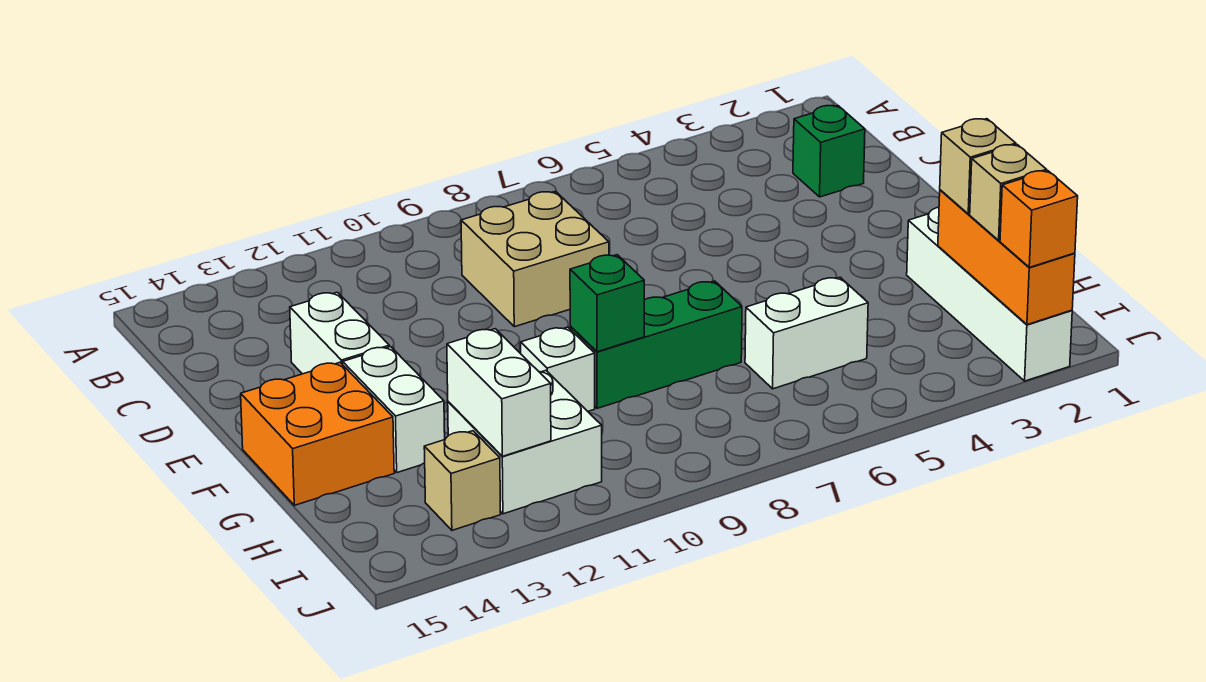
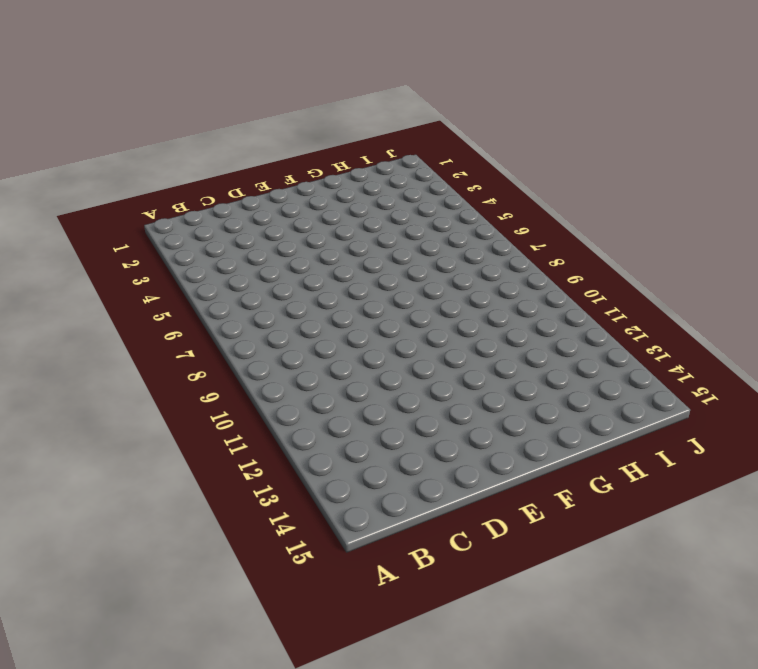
none -> green brick C2 level 1
none -> tan brick C8:D9 level 1
none -> white brick D13:E13 level 1

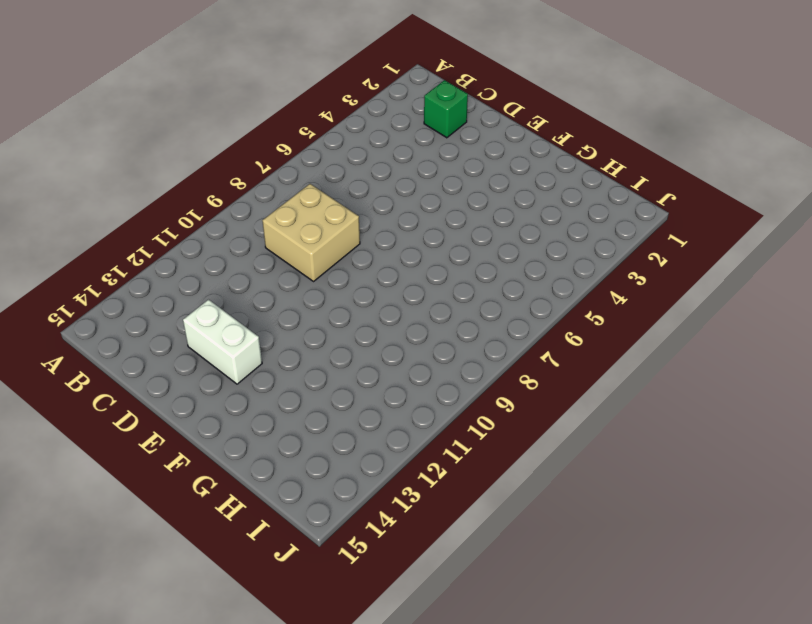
none -> white brick F13:G13 level 1
none -> orange brick F14:G15 level 1
none -> white brick G2:J2 level 1

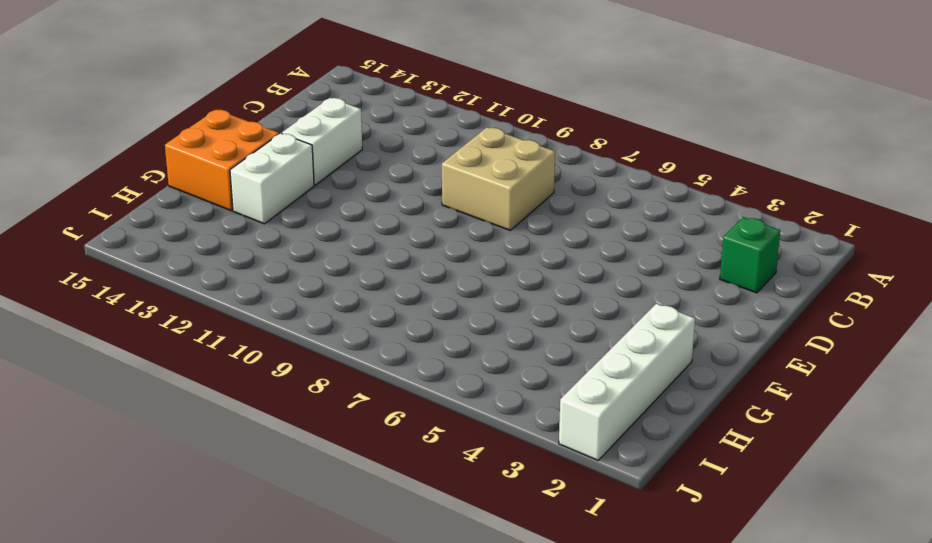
none -> green brick G7:G9 level 1
none -> white brick G10 level 1
none -> white brick H5:H6 level 1

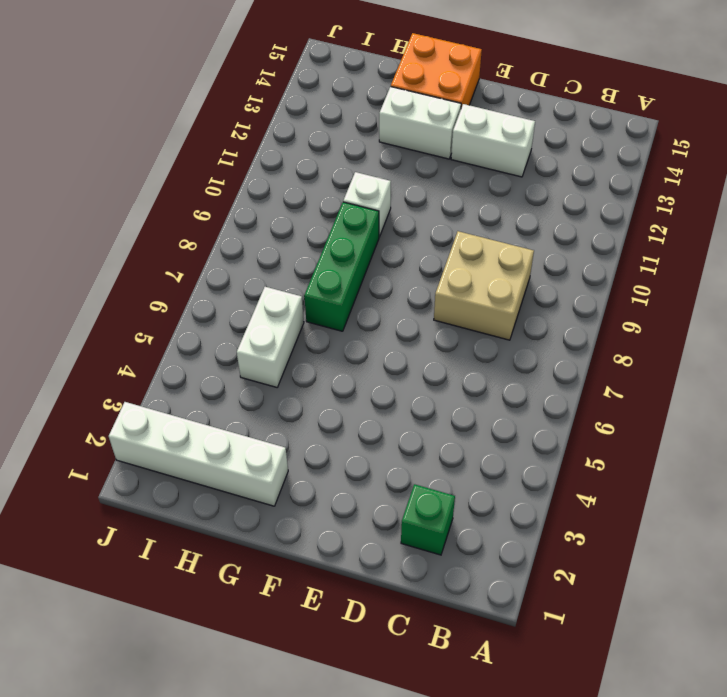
none -> white brick H11:I12 level 1
none -> tan brick I13 level 1
none -> green brick G9 level 2

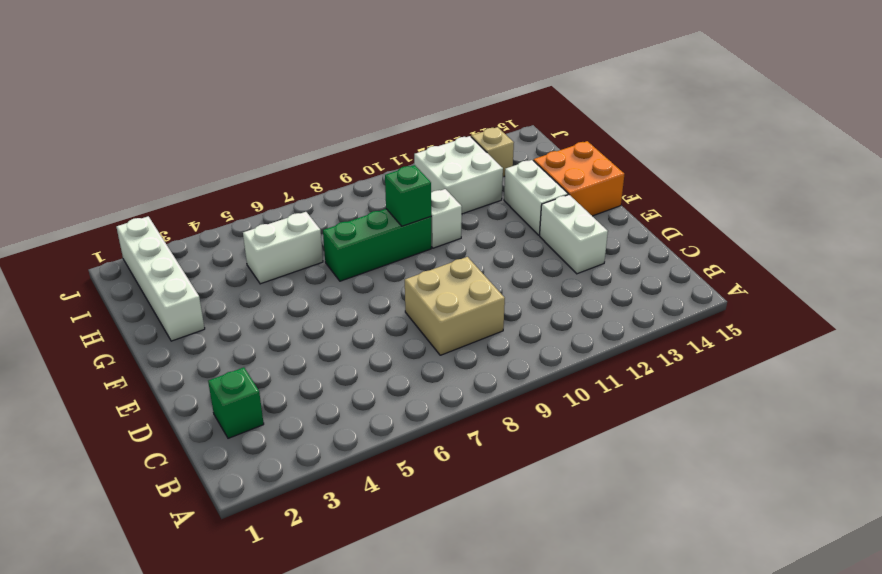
none -> orange brick H2:J2 level 2
none -> white brick H12:I12 level 2
none -> tan brick H2 level 3

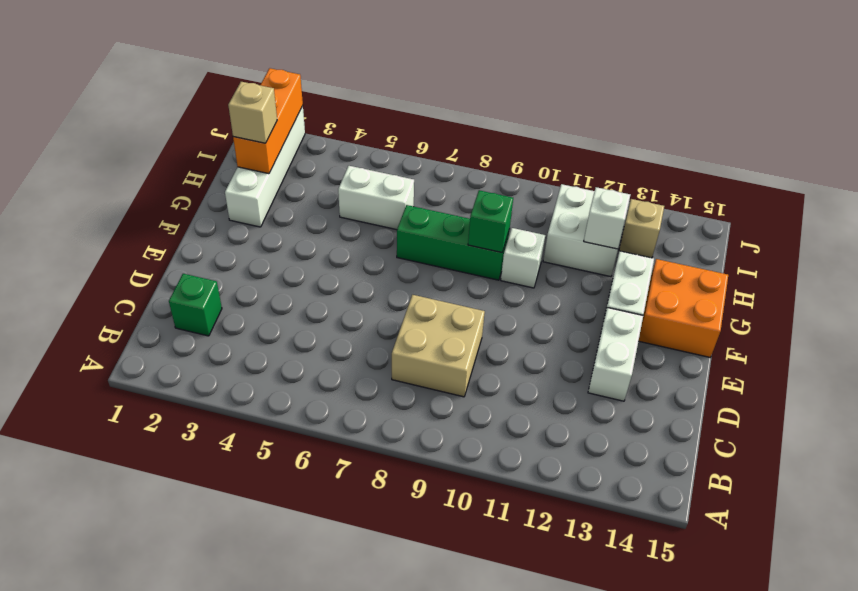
white brick H12 level 2 -> white brick H12:I12 level 2
none -> tan brick I2 level 3
none -> orange brick J2 level 3

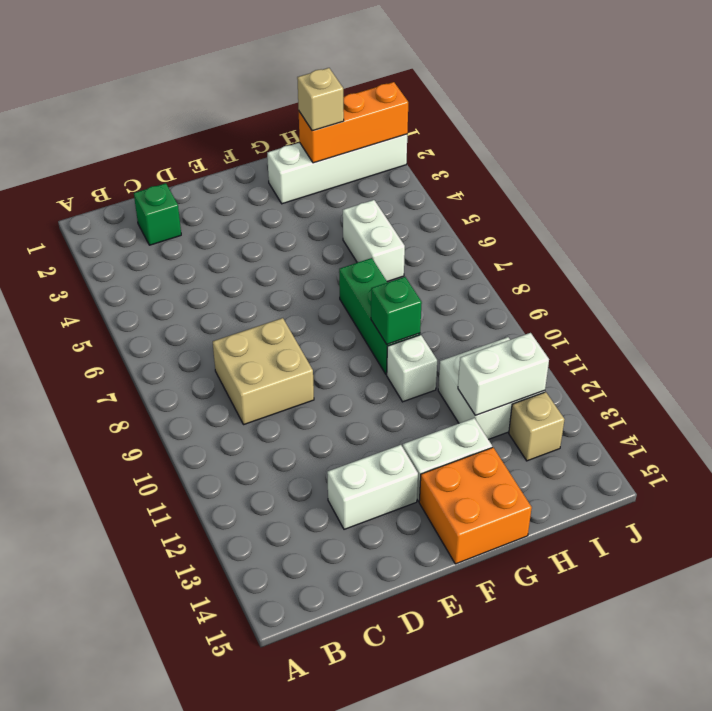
none -> tan brick I2 level 3
none -> orange brick J2 level 3

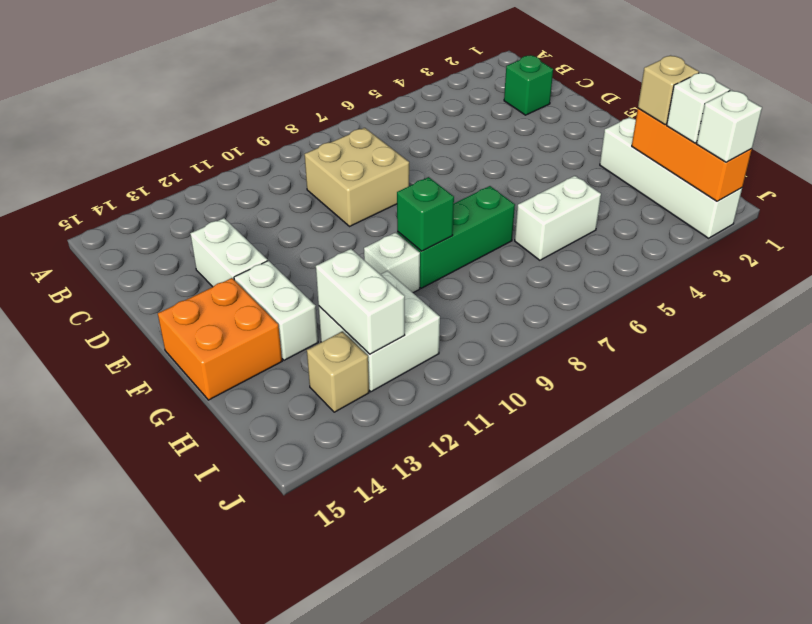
white brick I2 level 3 -> tan brick I2 level 3
white brick J2 level 3 -> orange brick J2 level 3

